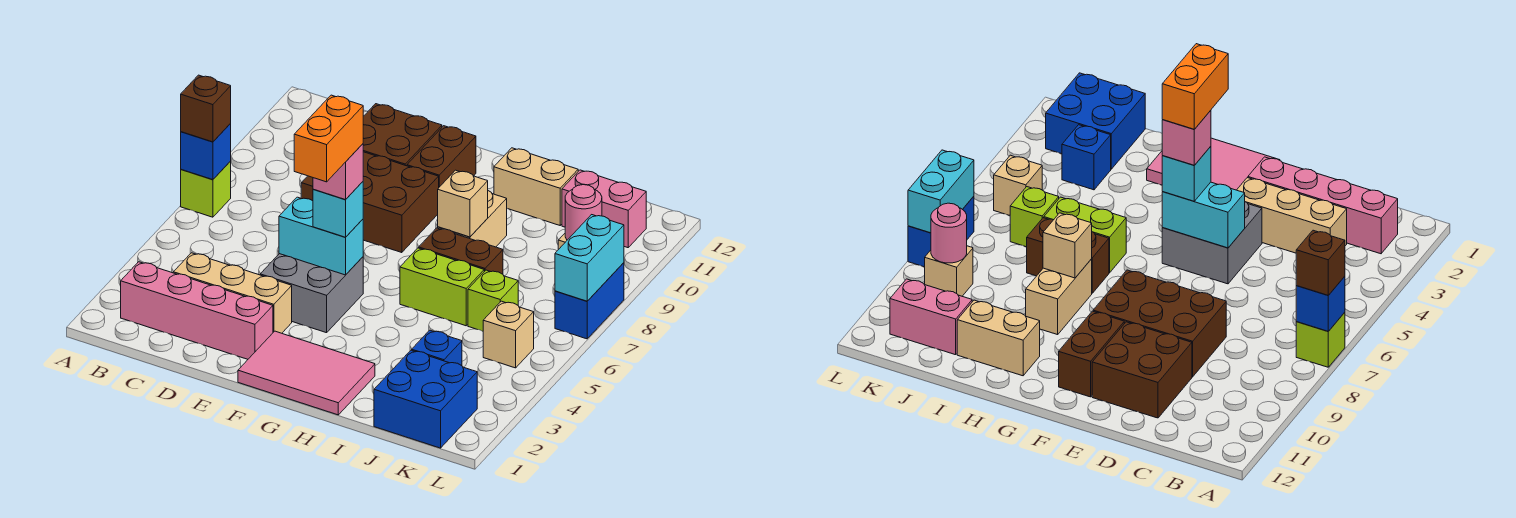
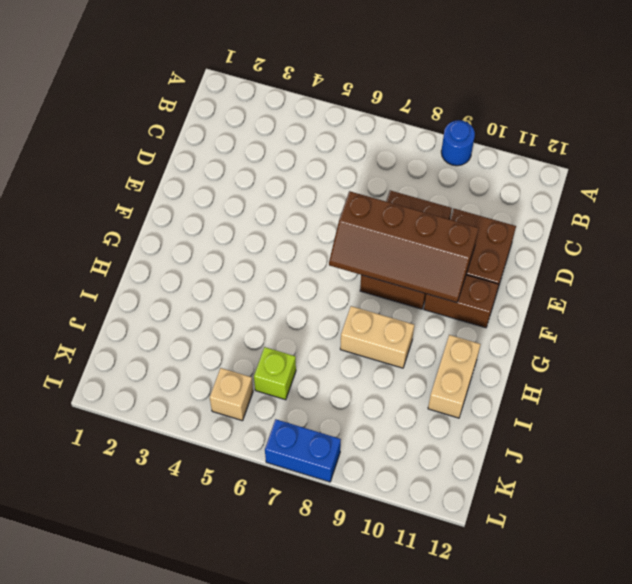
blue round brick A9 level 1 -> none
brown slope E7:F10 level 2 top E -> none
none -> lime brick A7 level 1
none -> pink brick B2:E2 level 1
none -> tan brick C3:E3 level 1

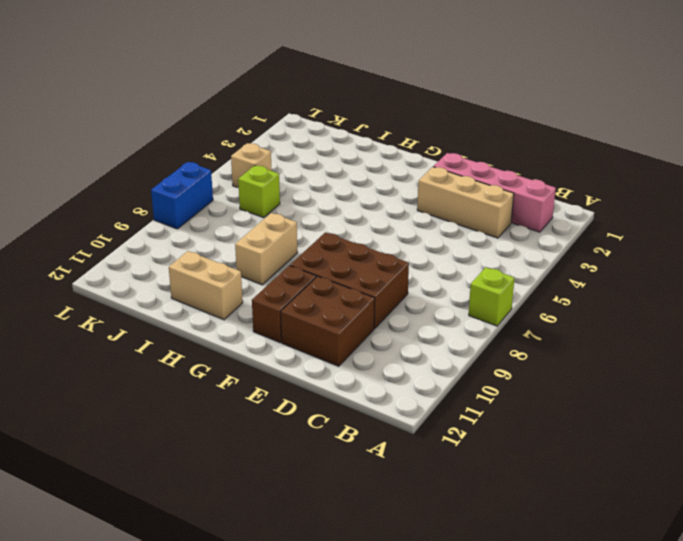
none -> grey brick E4:F5 level 1
none -> pink tile F1:H2 level 1
none -> lime brick H6:I6 level 1

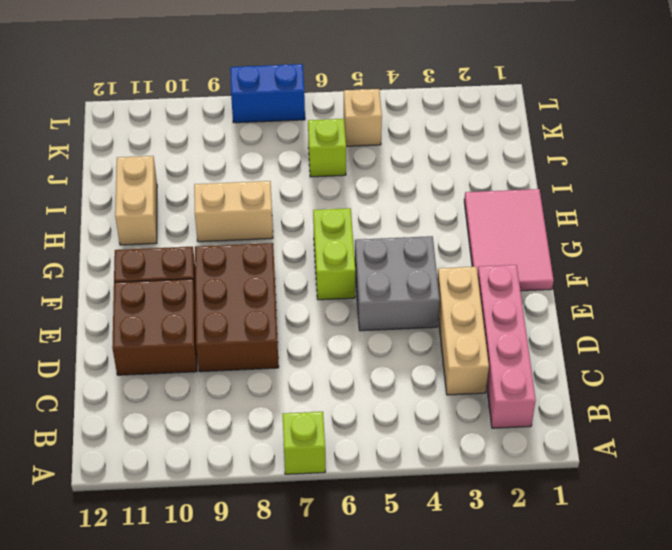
lime brick F6:G6 level 1 -> lime brick H6:I6 level 1
none -> brown brick H7:I7 level 1
none -> blue brick J1:K2 level 1
none -> blue brick J3 level 1

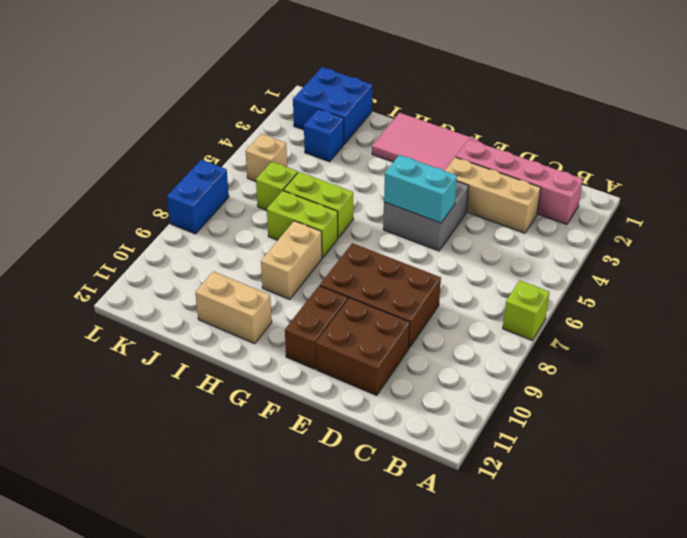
lime brick H7:I7 level 1 -> brown brick H7:I7 level 1
none -> pink brick J11:K11 level 1
none -> tan brick K9 level 1
none -> blue brick A7 level 2

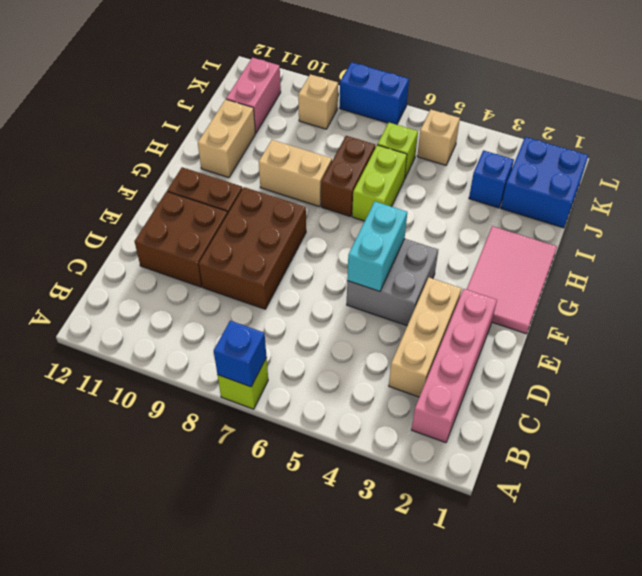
none -> tan brick H8 level 2
none -> pink round brick K9 level 2
none -> cyan brick L7:L8 level 2

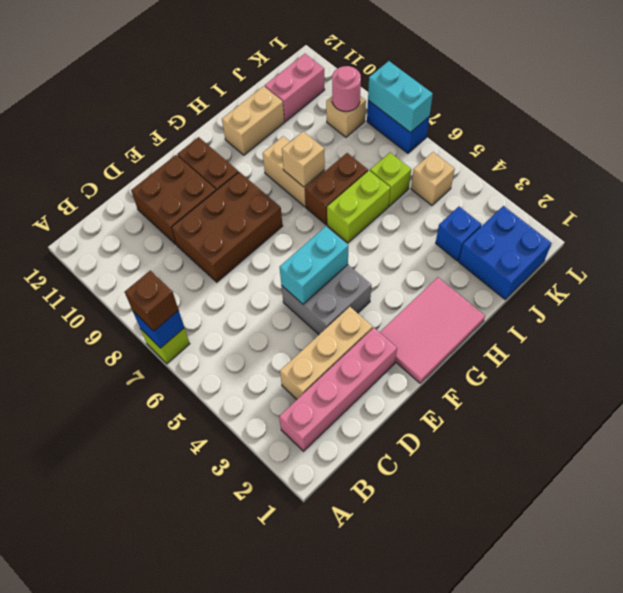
none -> cyan brick F5 level 3
none -> pink brick F5 level 4
none -> orange brick F4:F5 level 5

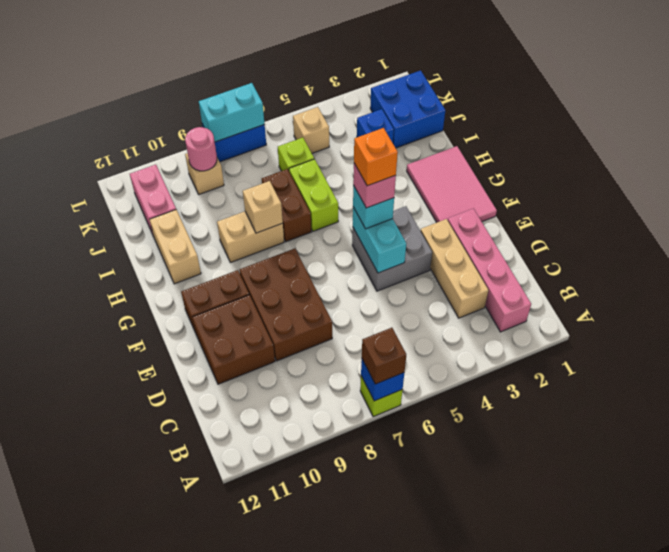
orange brick F5 level 5 -> orange brick F4:F5 level 5

